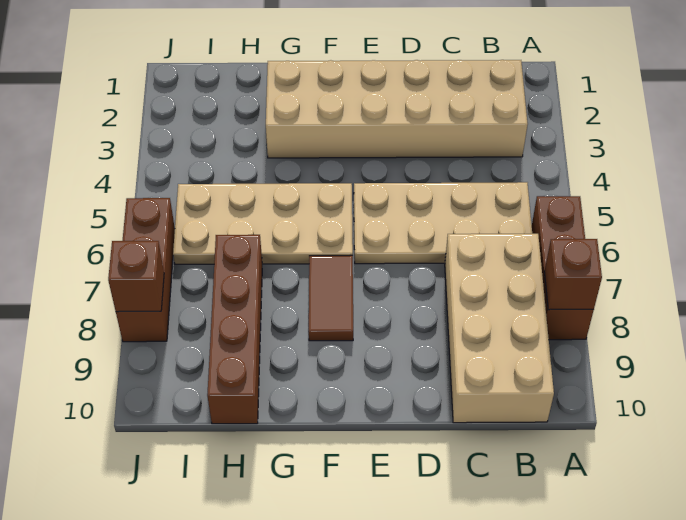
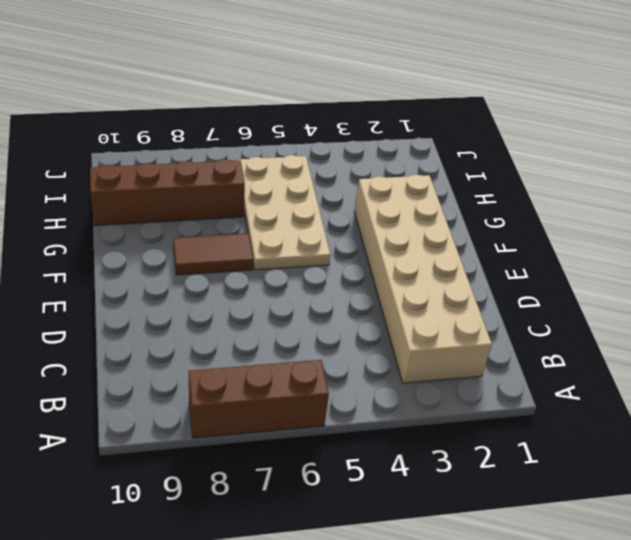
none -> tan plate B5:E6 level 1
none -> tan brick B7:C10 level 1

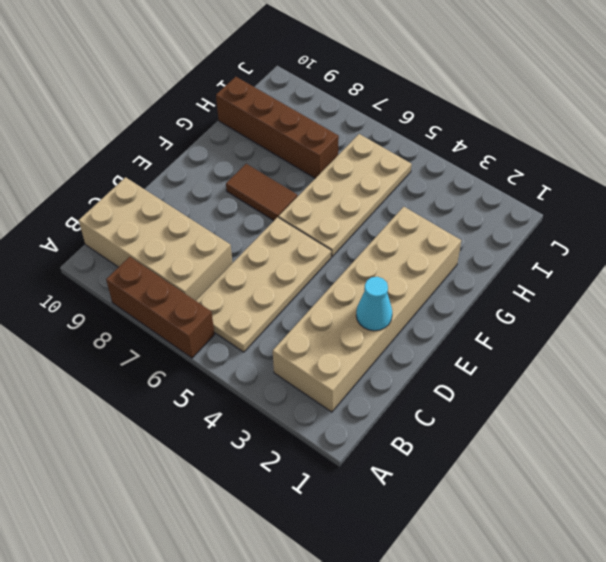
cyan cone D2 level 2 -> none
none -> brown brick J6:J8 level 1
none -> brown brick A8 level 2

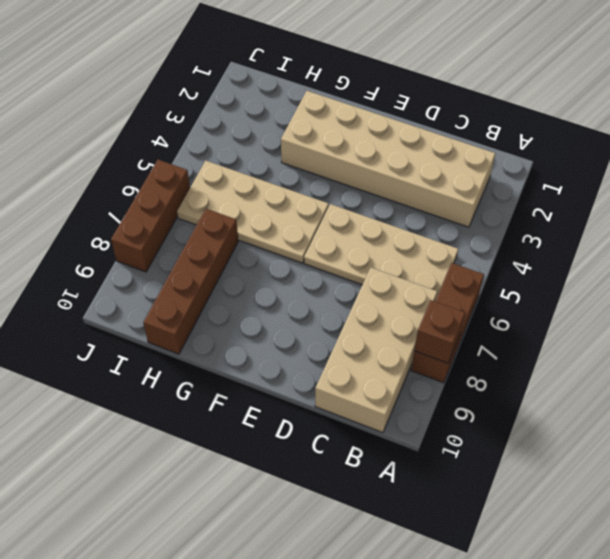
none -> brown tile F7:F8 level 1
none -> brown brick J8 level 2

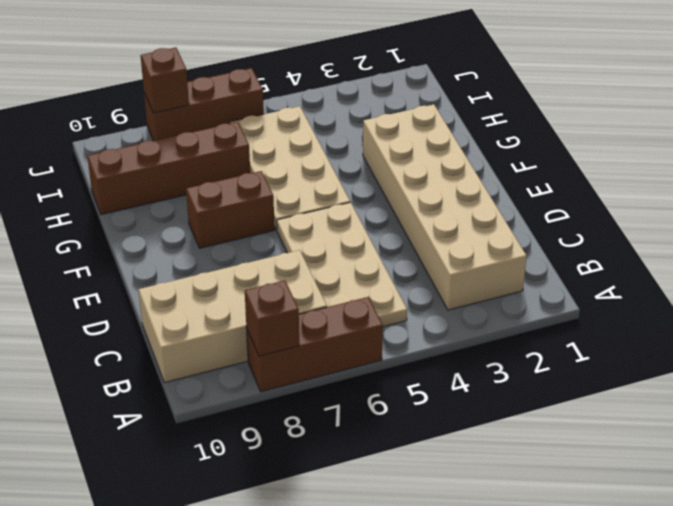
brown brick F7:F8 level 1 -> brown tile F7:F8 level 1

